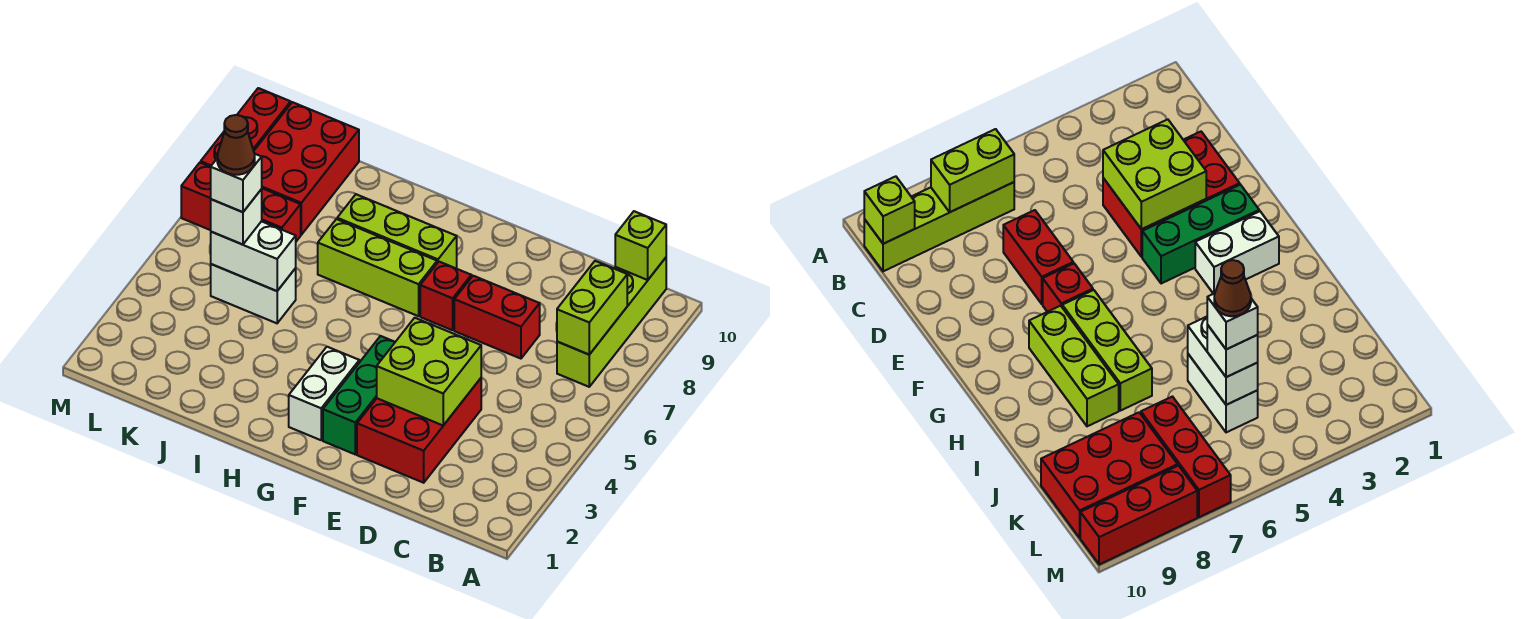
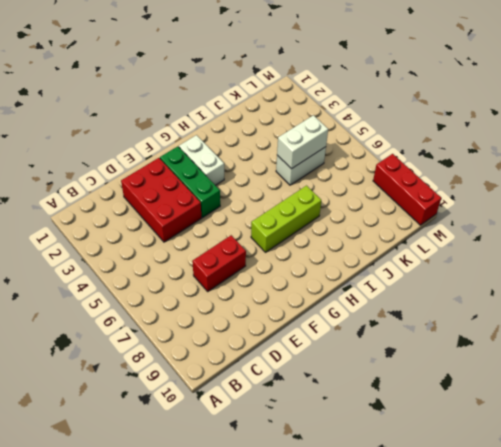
none -> lime brick B7:B10 level 1
none -> red brick F7 level 1
none -> lime brick G8:I8 level 1

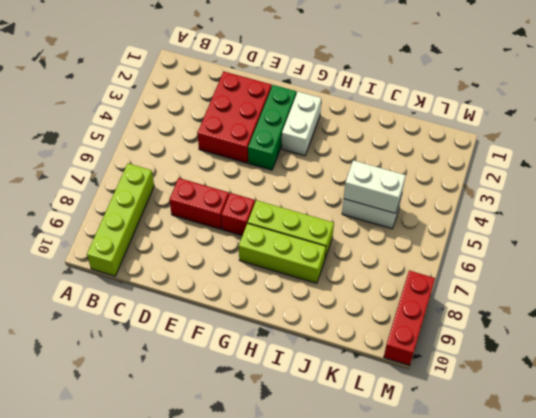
none -> red brick K7:M7 level 1
none -> red brick K8:L10 level 1
none -> lime brick B7:B8 level 2

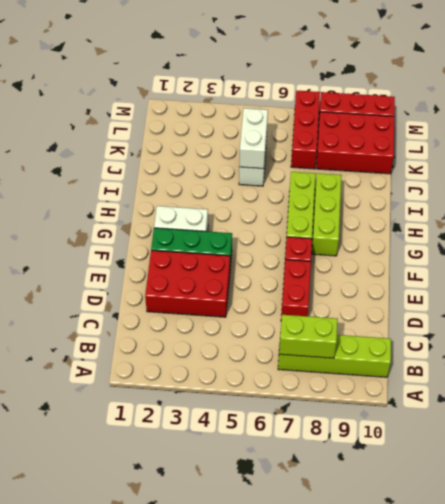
none -> lime brick B10 level 2
none -> lime brick D3:E4 level 2
none -> white brick K5 level 3

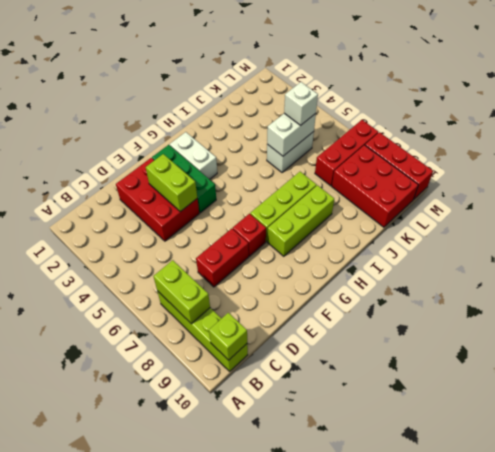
lime brick E3:E4 level 2 -> lime brick D3:E4 level 2
none -> white brick K5 level 4
none -> brown cone K5 level 5

